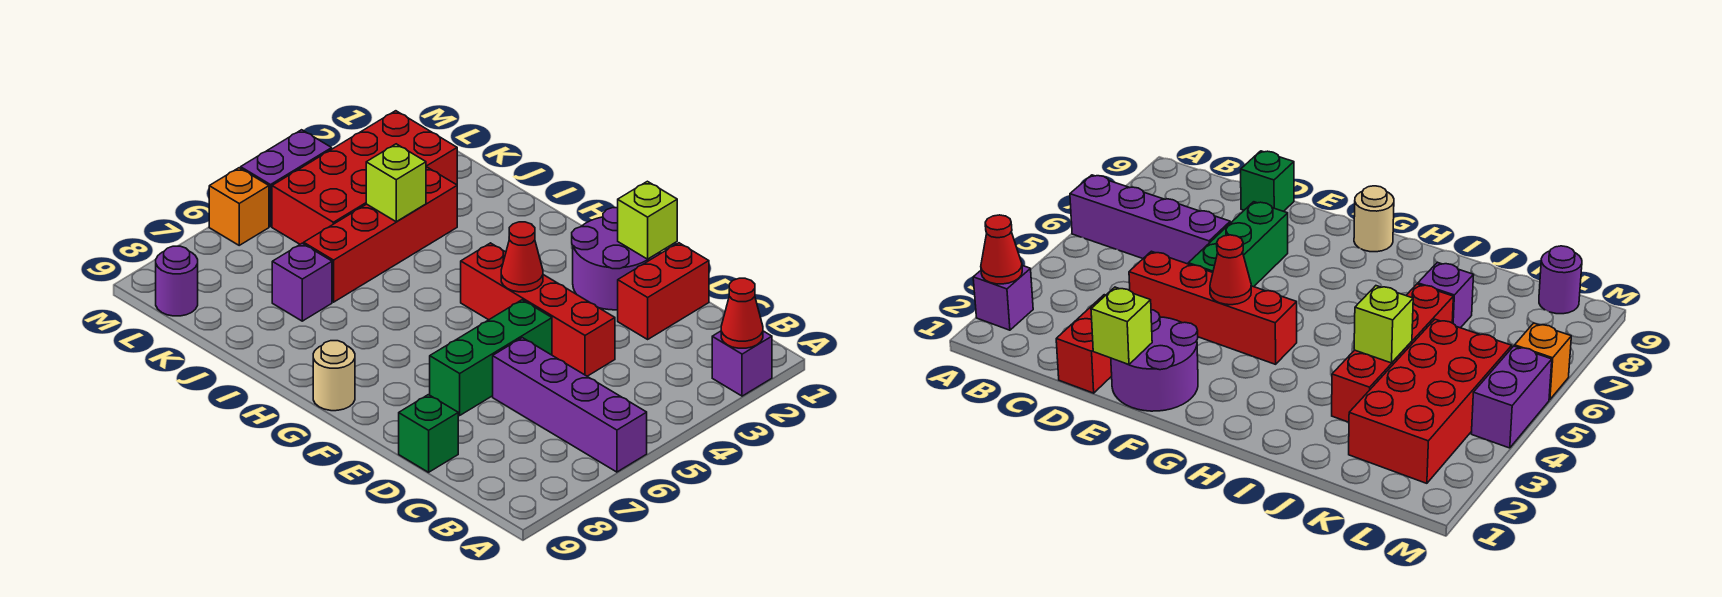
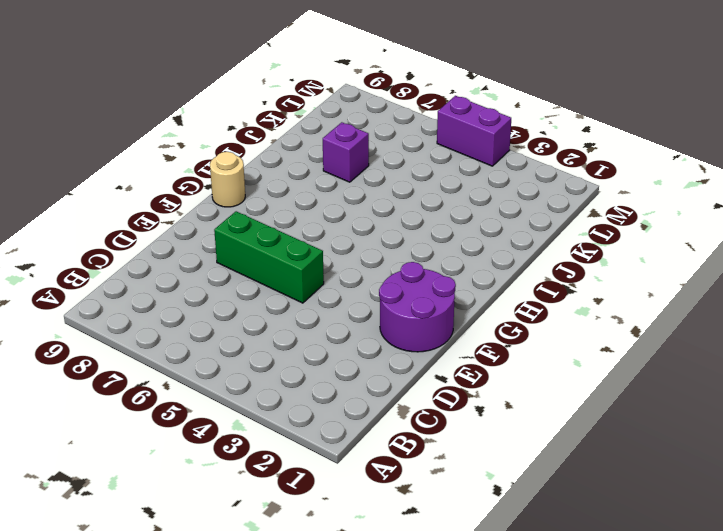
none -> purple brick A2 level 1
none -> purple brick A6:D6 level 1
none -> red brick D1:D2 level 1

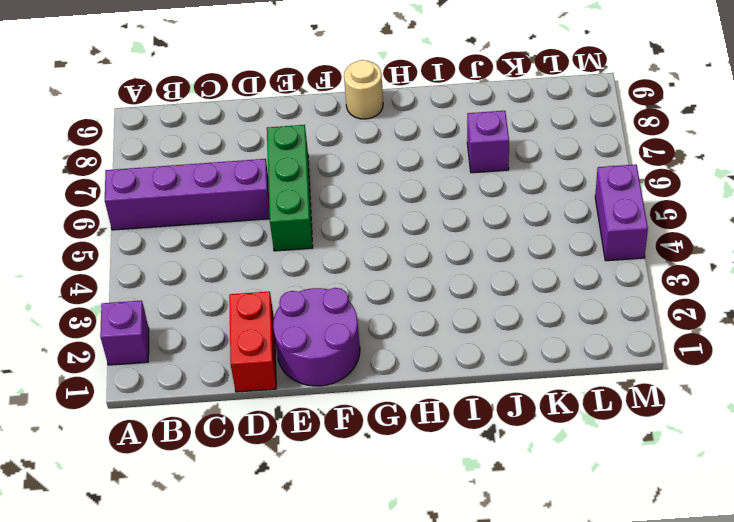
none -> red brick D4:G4 level 1
none -> green brick D9 level 1
none -> red brick J3:J6 level 1

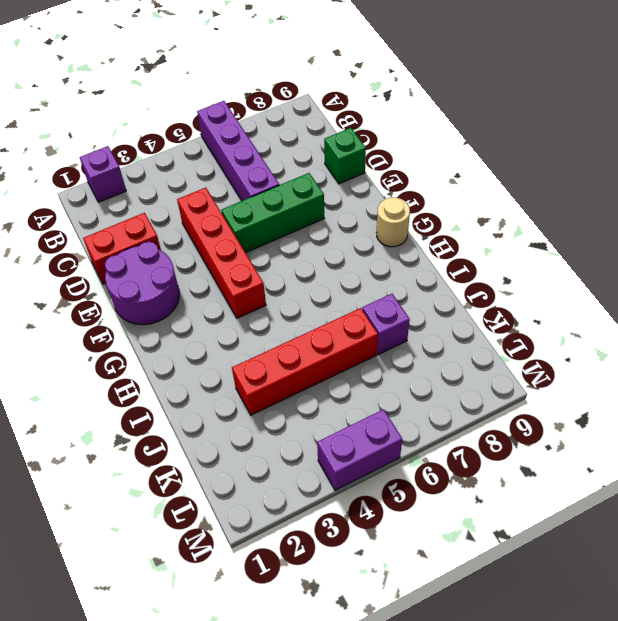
none -> red brick K2:L5 level 1
none -> purple round brick L9 level 1
none -> orange brick M6 level 1

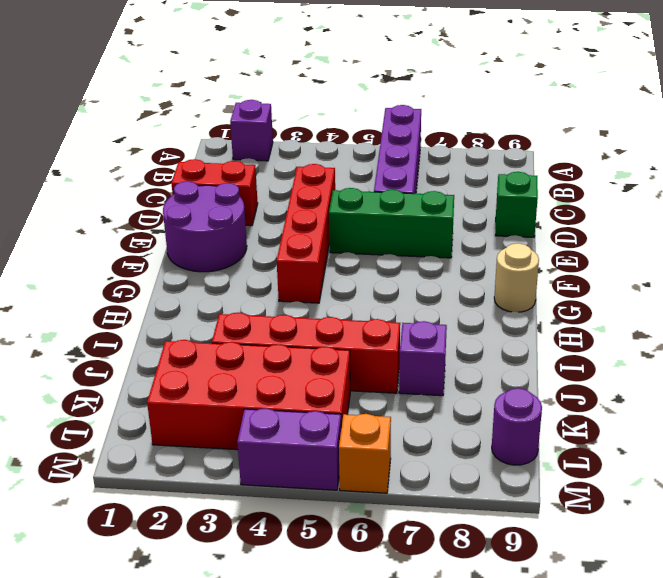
none -> red cone A2 level 2
none -> lime brick E1 level 2
none -> red cone F4 level 2

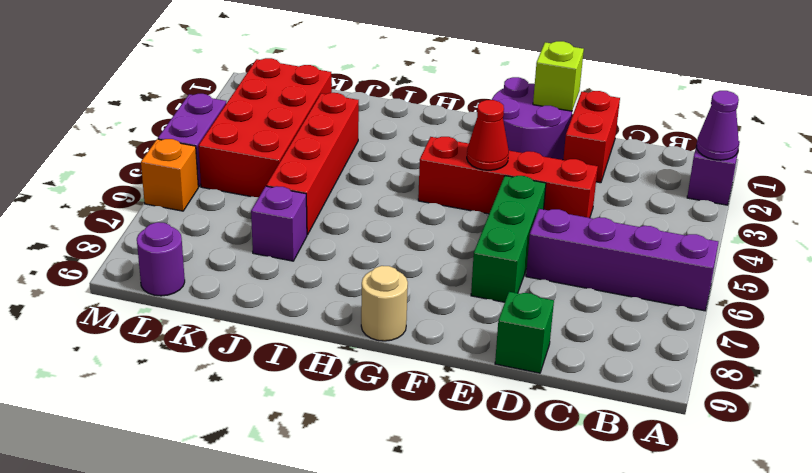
purple cone A2 level 2 -> red cone A2 level 2
none -> lime brick J4 level 2

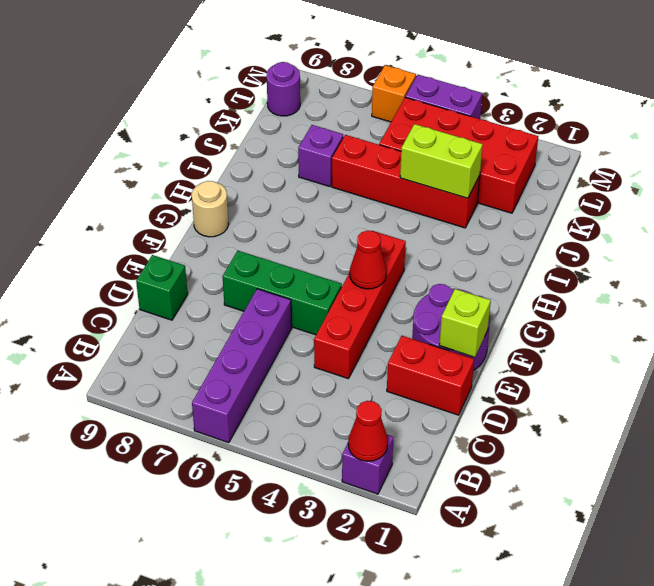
lime brick J3:J4 level 2 -> lime brick J4 level 2

